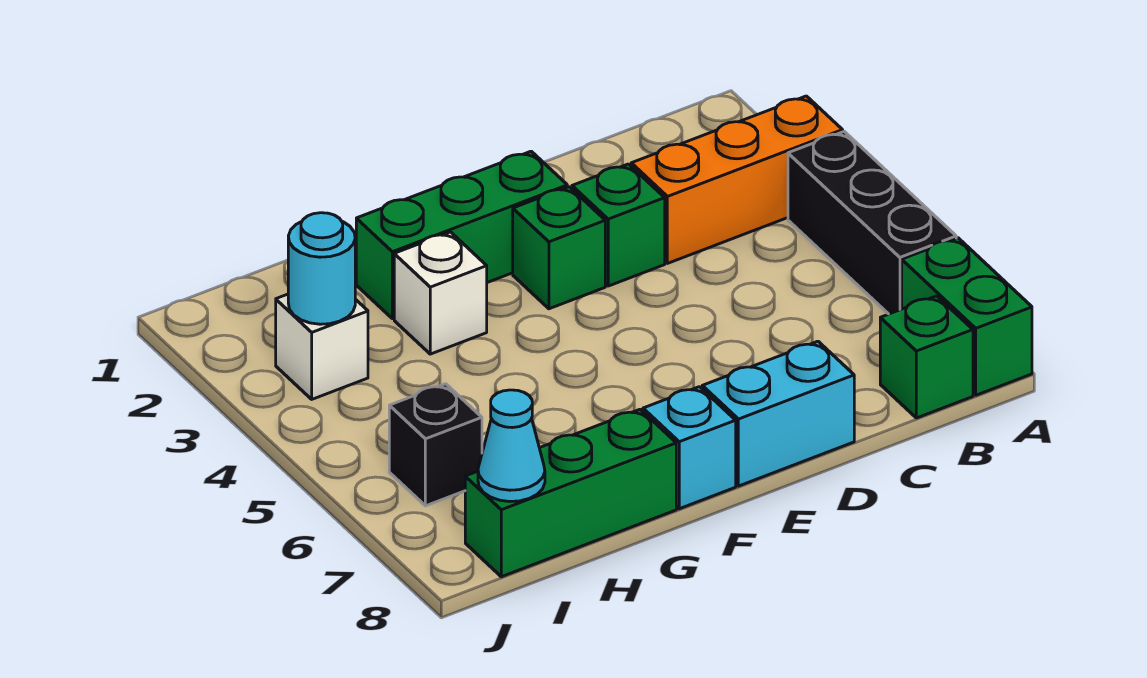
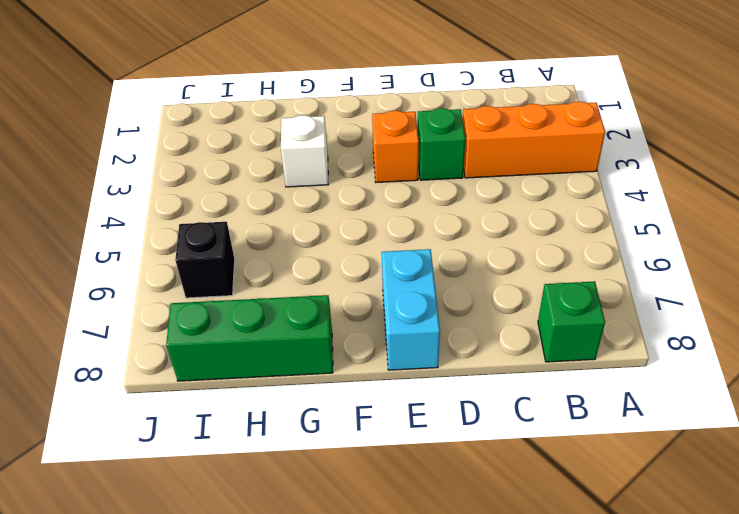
orange brick E3 level 1 -> green brick E3 level 1
cyan brick E7:E8 level 1 -> cyan brick D8:E8 level 1
none -> black brick A4:A6 level 1
none -> green brick A7:A8 level 1
none -> green brick E2:G2 level 1

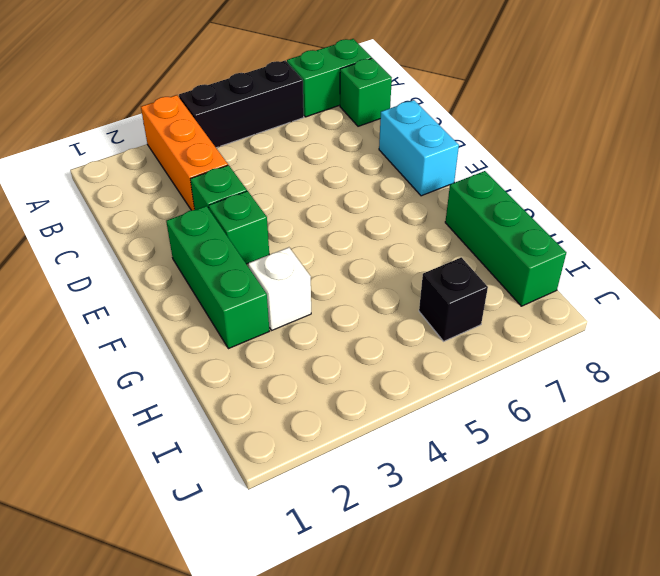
none -> cyan brick F8 level 1
none -> white brick I3 level 1
none -> cyan round brick I3 level 2

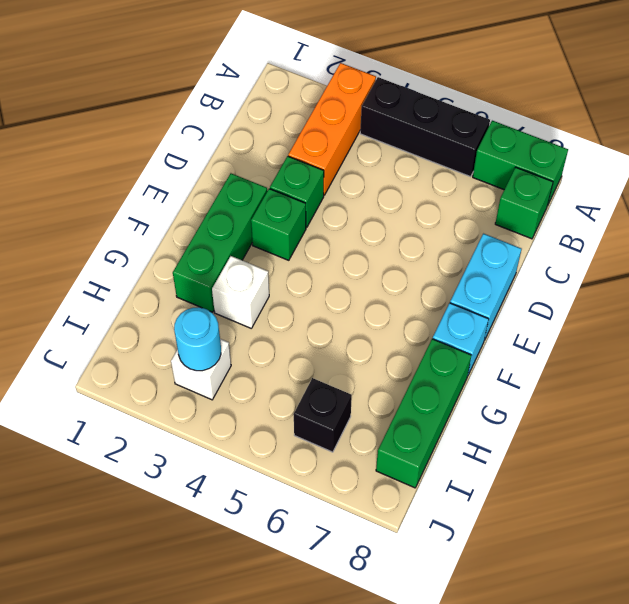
none -> cyan cone I8 level 2

